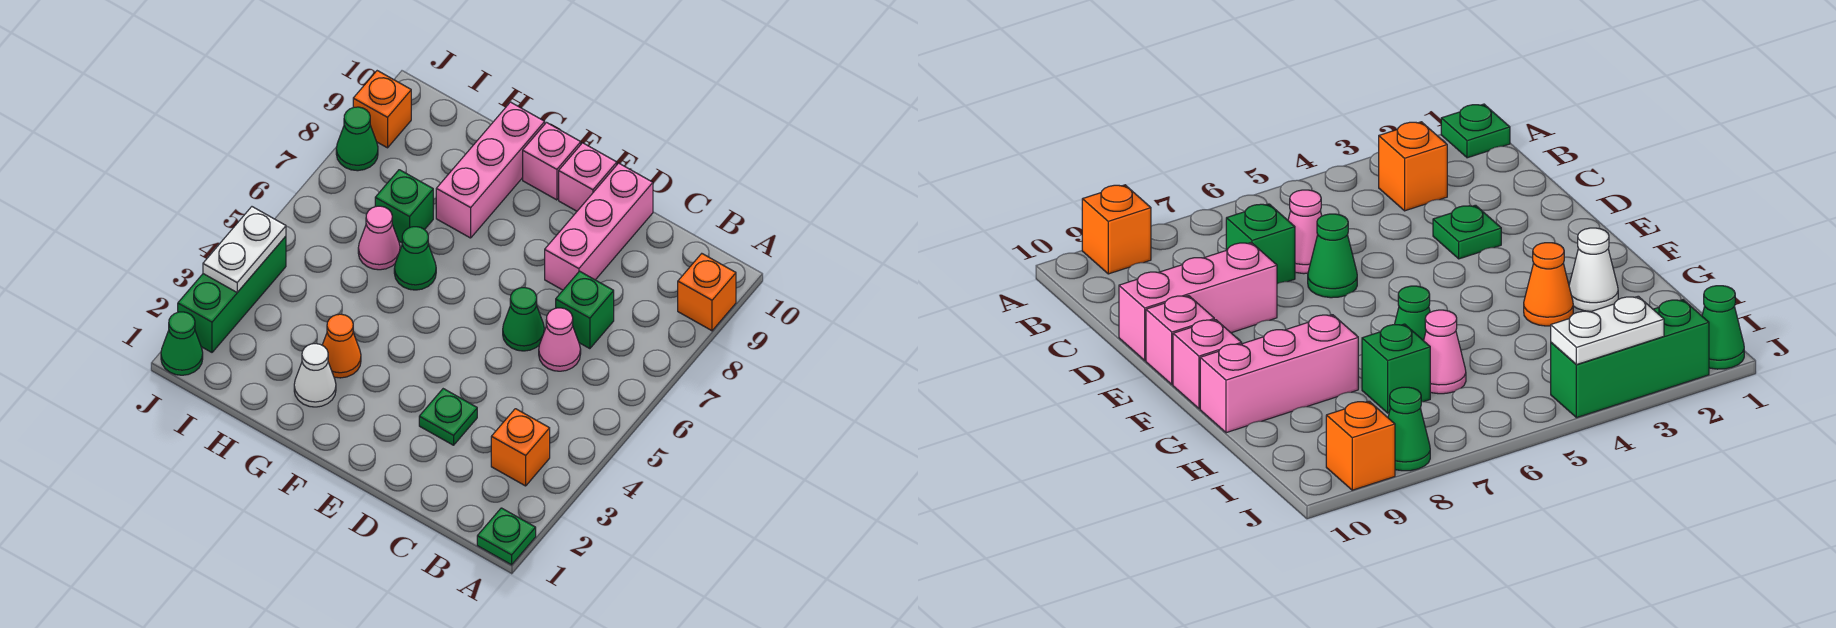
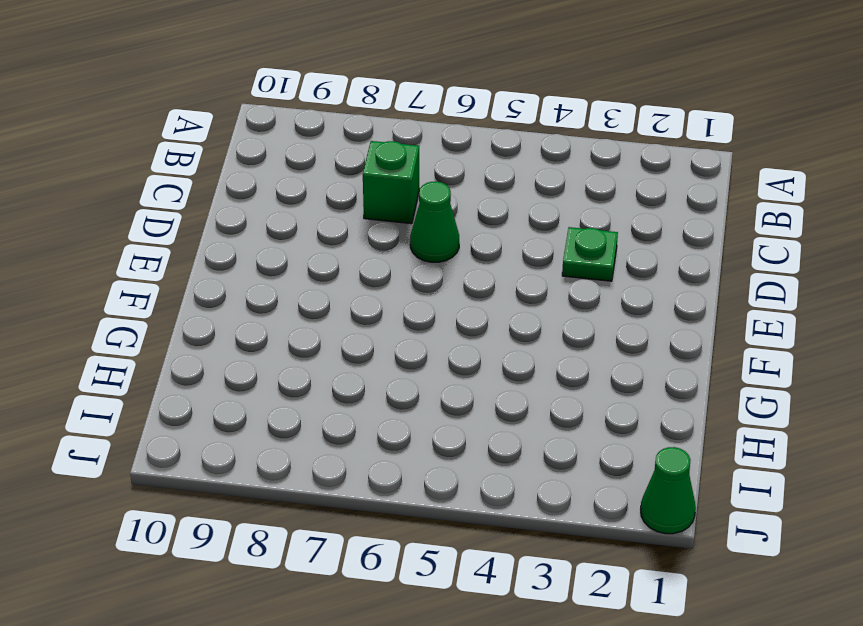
none -> green plate A1 level 1
none -> orange brick A9 level 1
none -> orange brick B3 level 1

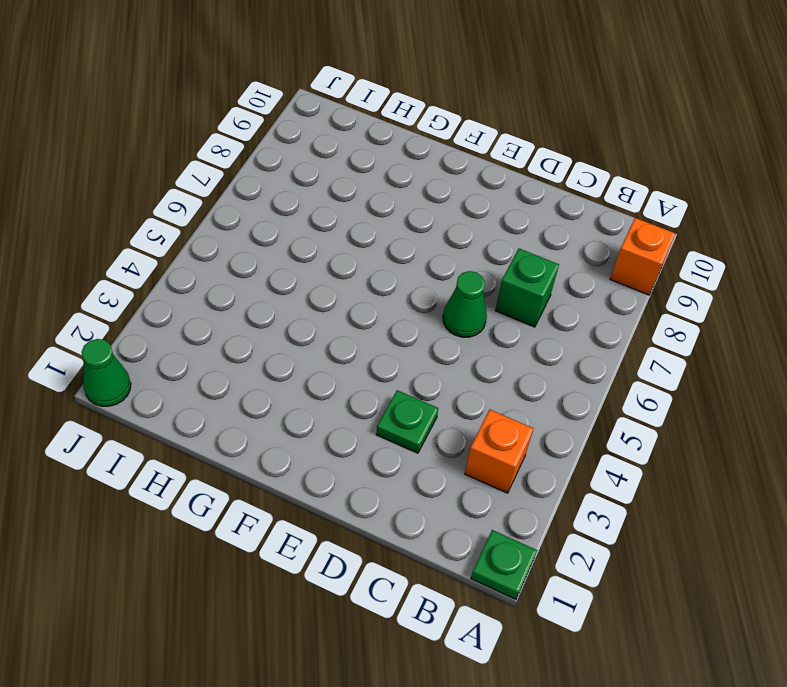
none -> pink cone C6 level 1
none -> pink brick D8:D10 level 1
none -> pink brick E10 level 1

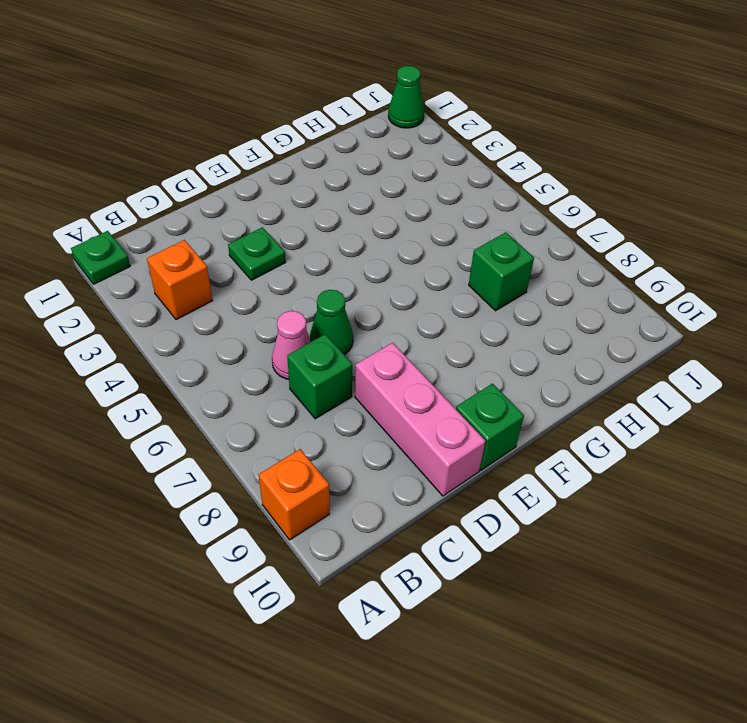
green brick E10 level 1 -> pink brick E10 level 1
none -> pink brick F10 level 1
none -> white cone G2 level 1
none -> orange cone G3 level 1

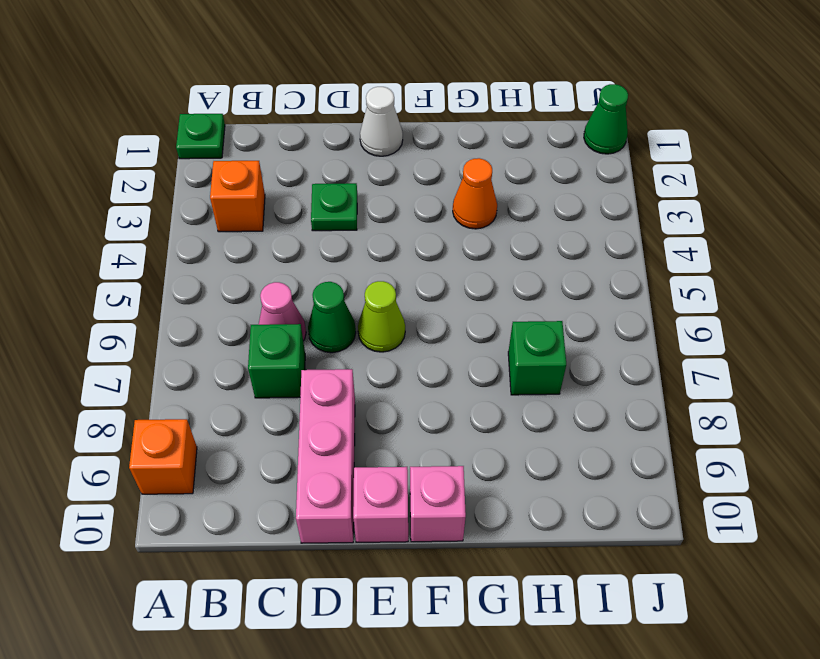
white cone E1 level 1 -> white cone G2 level 1
lime cone E6 level 1 -> none
none -> green cone G6 level 1
none -> pink brick G8:G10 level 1
none -> pink cone H6 level 1

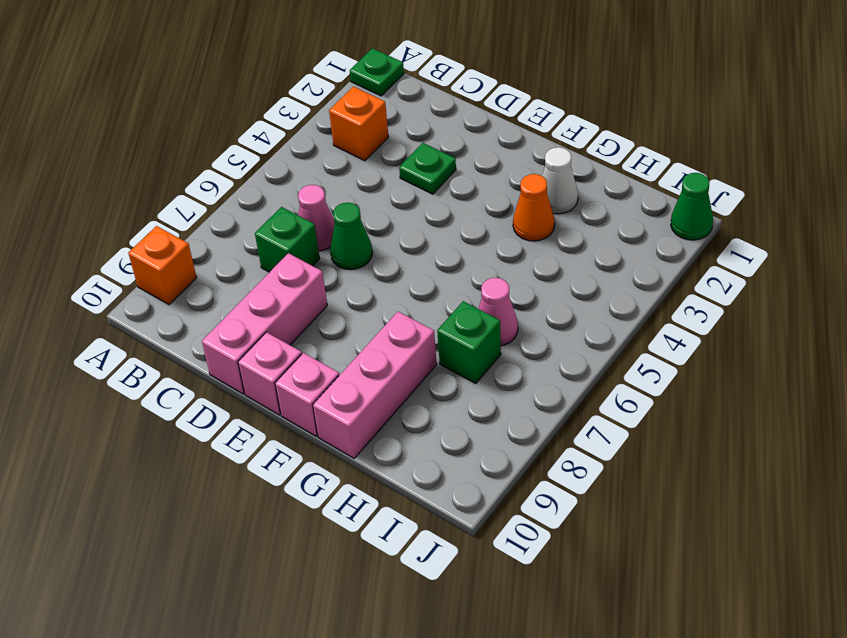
none -> green cone G6 level 1
none -> green brick J2:J4 level 1
none -> green cone J8 level 1

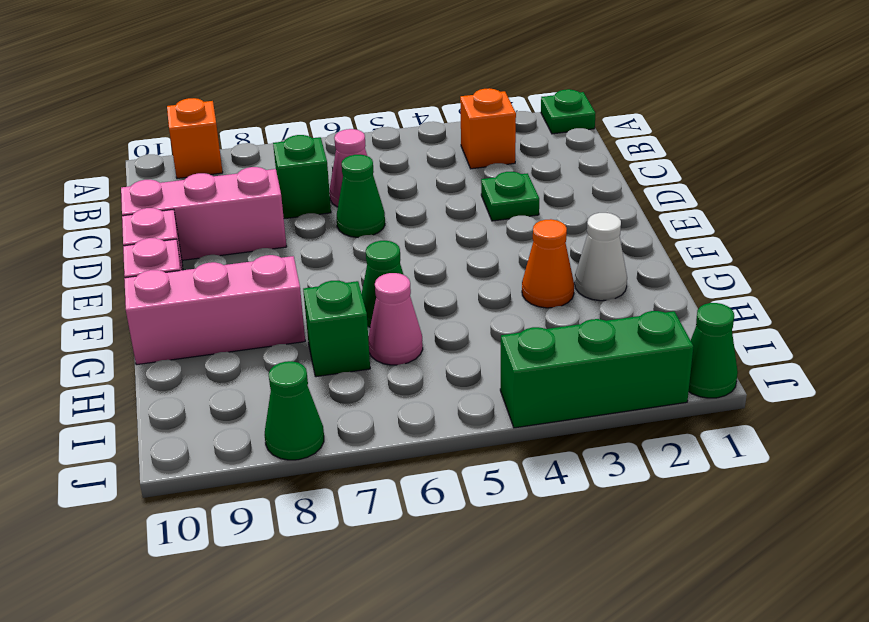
none -> orange brick J9 level 1
none -> white plate J3:J4 level 2

